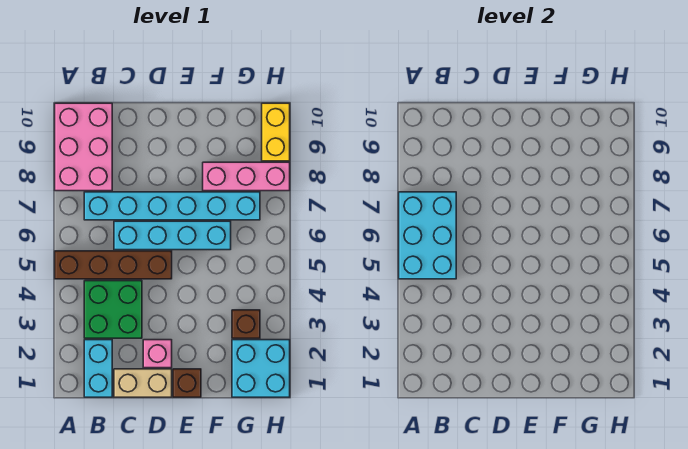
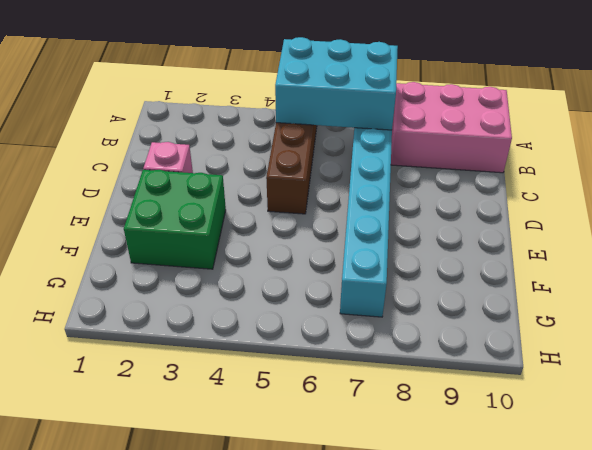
green brick E2:F3 level 1 -> green brick B3:C4 level 1
none -> cyan brick B1:B2 level 1
none -> tan brick C1:D1 level 1
none -> cyan brick C6:F6 level 1

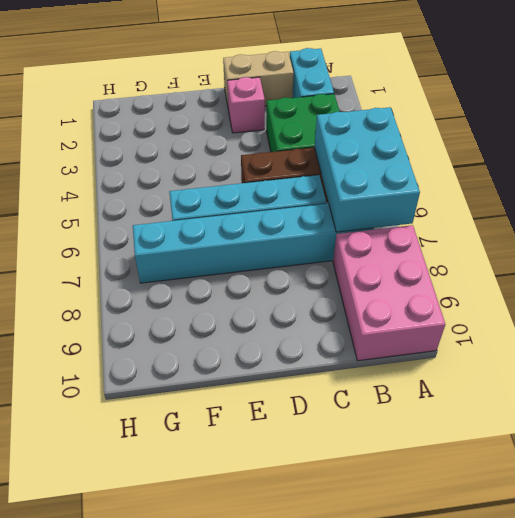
none -> brown brick E1 level 1
none -> pink brick F8:H8 level 1
none -> cyan brick G1:H2 level 1

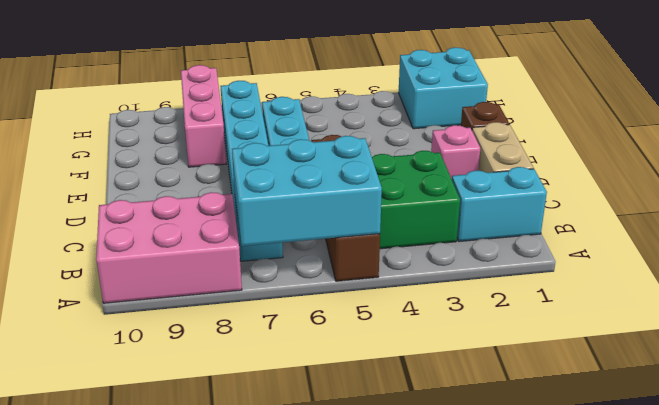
none -> brown brick G3 level 1
none -> yellow brick H9:H10 level 1

